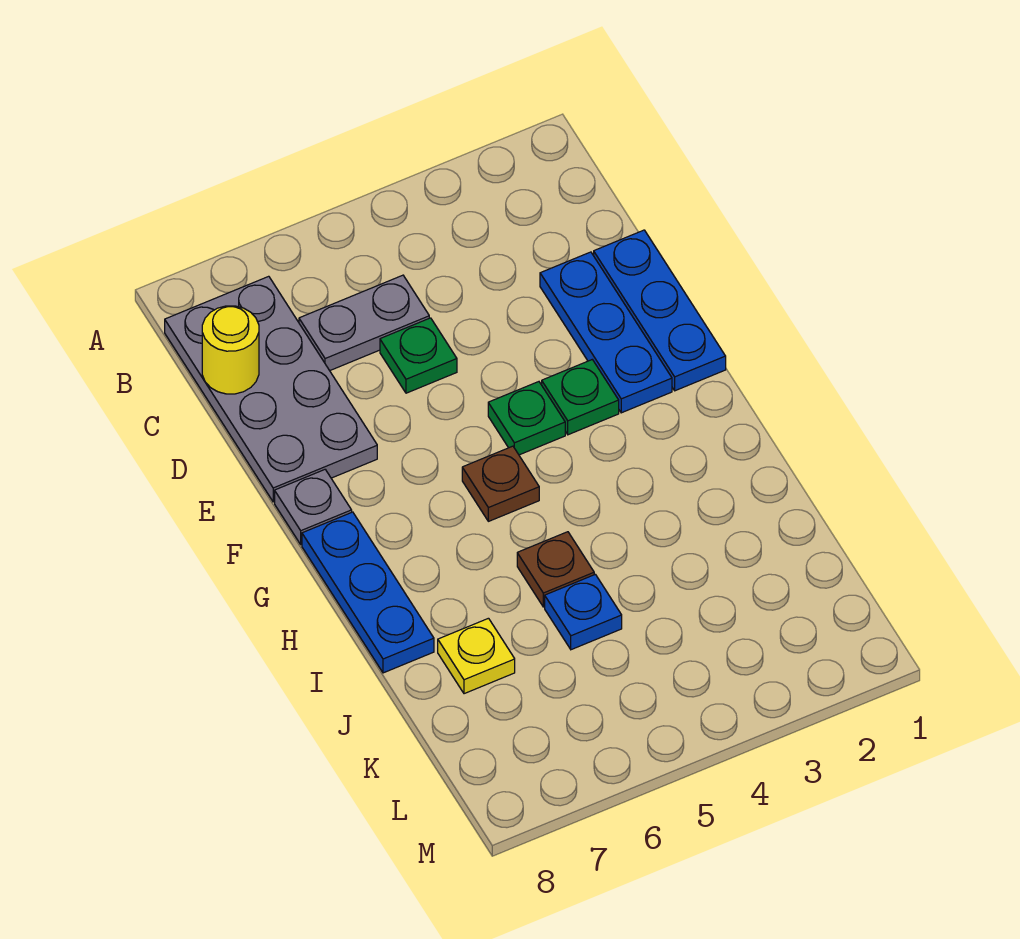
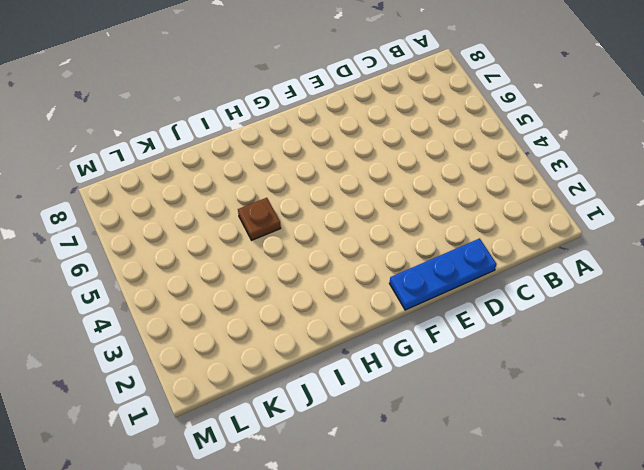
none -> grey plate B7:E8 level 1
none -> grey plate C5:C6 level 1
none -> blue plate D2:F2 level 1

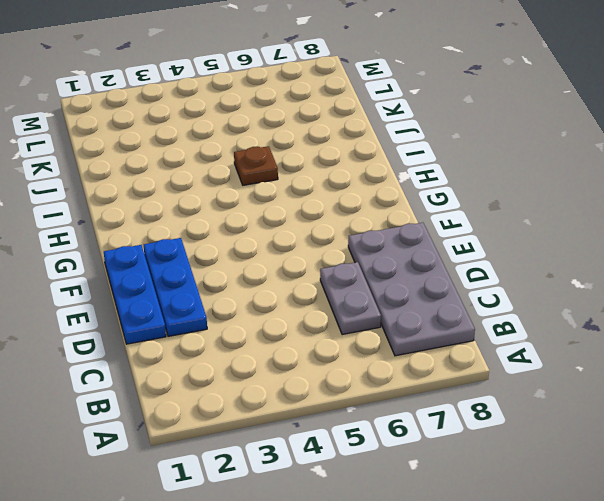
grey plate C6:D6 level 1 -> grey plate C5:C6 level 1
none -> green plate D5 level 1
none -> green plate F3 level 1
none -> green plate F4 level 1

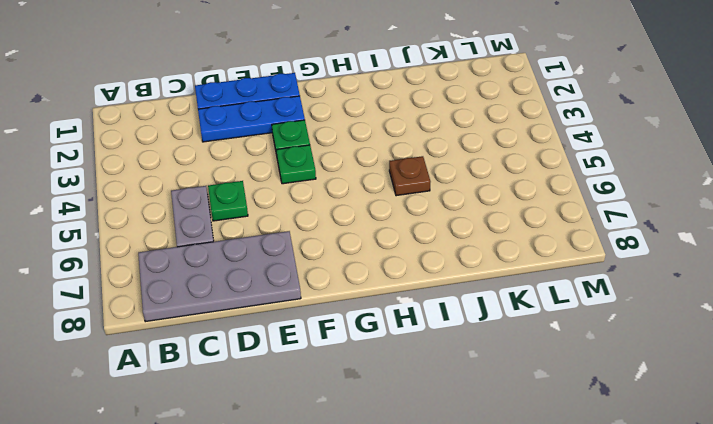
none -> grey plate F8 level 1
none -> brown plate G5 level 1
none -> blue plate G8:I8 level 1

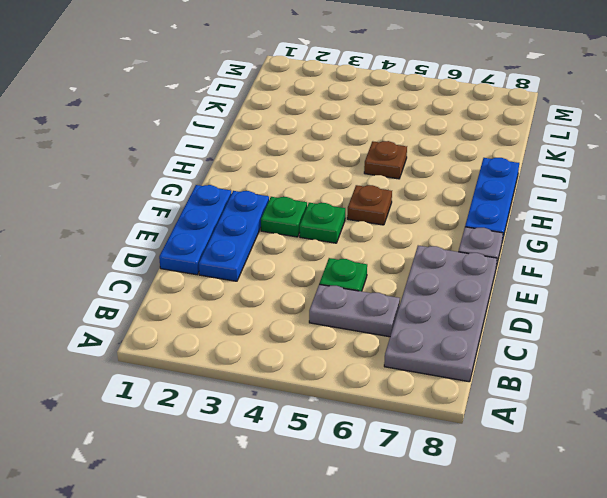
none -> blue plate J5 level 1
none -> yellow plate J7 level 1
none -> yellow round brick C8 level 2

